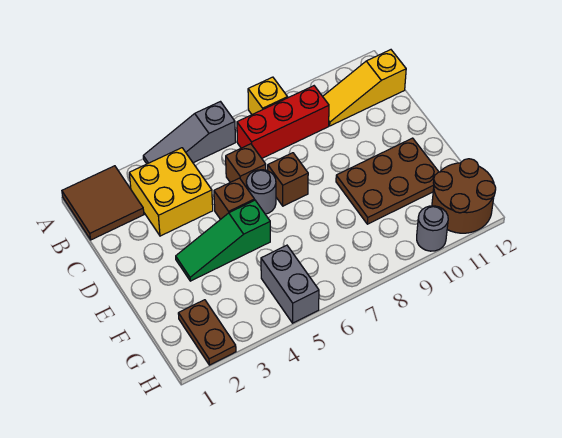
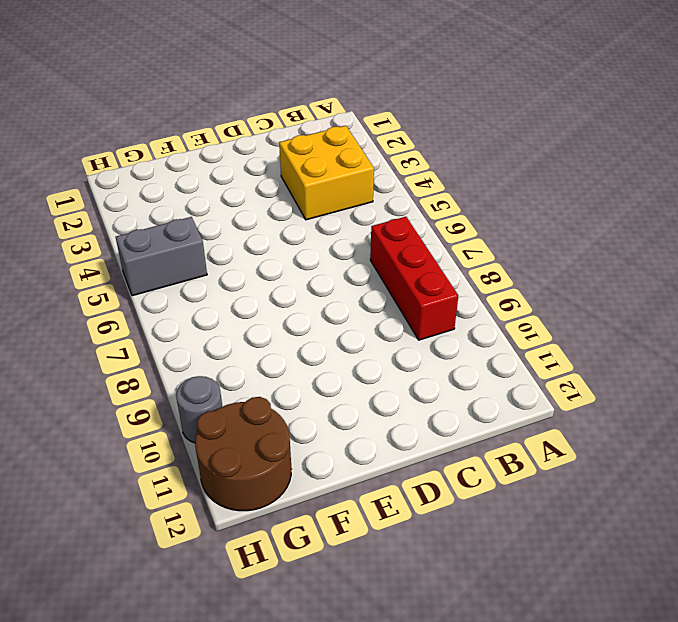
none -> brown tile A1:B2 level 1
none -> grey slope A4:A6 level 1 top 6
none -> yellow brick A8 level 1

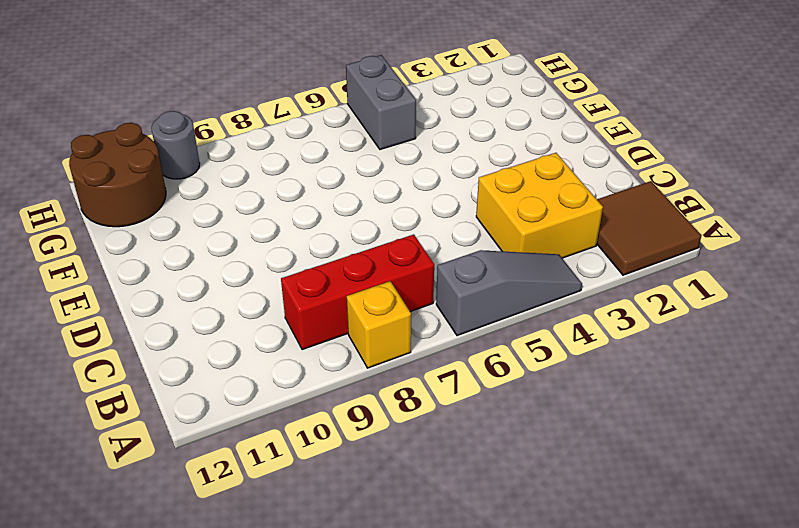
none -> yellow slope B10:B12 level 1 top 12
none -> brown brick C6 level 1
none -> brown brick D5 level 1

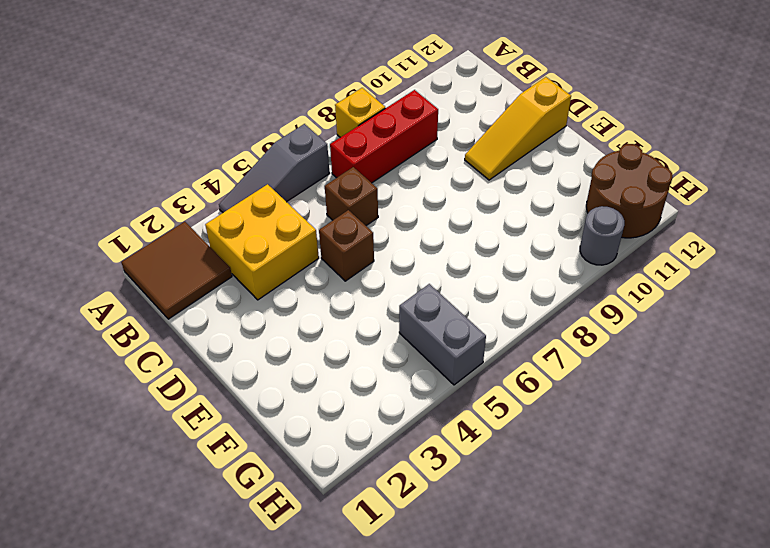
yellow slope D10:D12 level 1 top 12 -> yellow slope B10:B12 level 1 top 12
none -> grey round brick D6 level 1
none -> brown brick D7 level 1
none -> green slope E3:E5 level 1 top 5

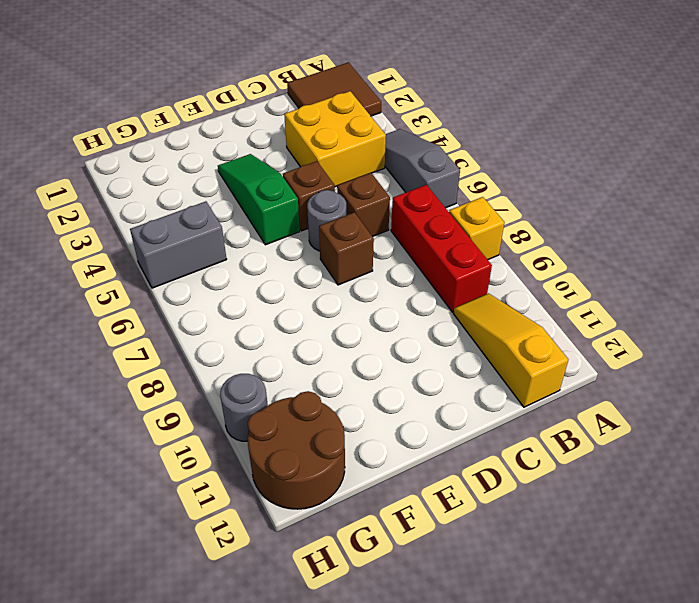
none -> brown plate E9:F11 level 1
none -> brown plate G2:H2 level 1

